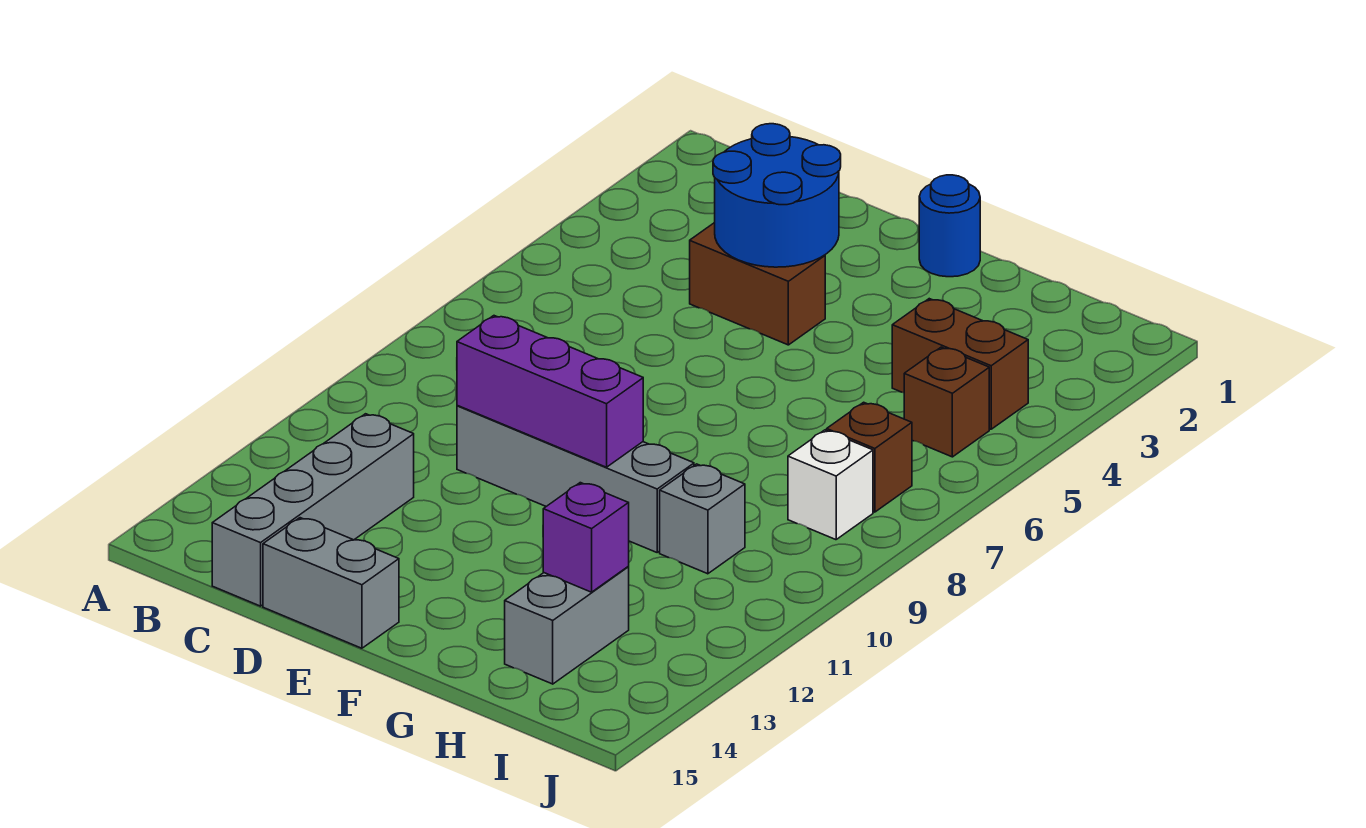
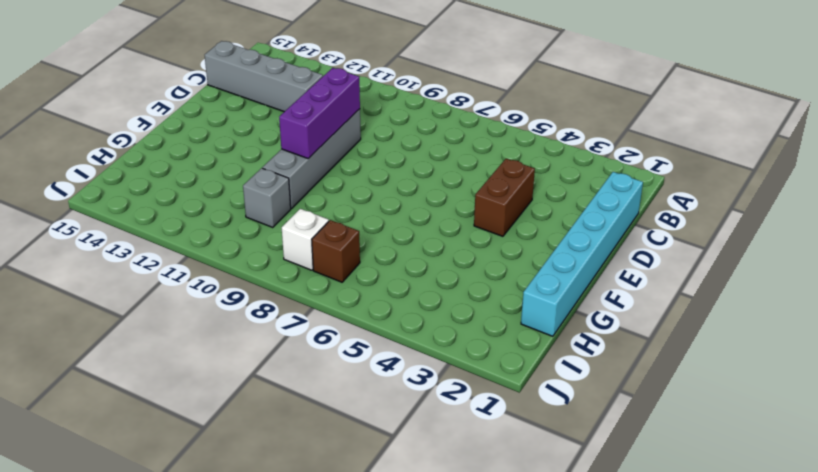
cyan brick C1:H1 level 1 -> blue round brick F1 level 1
none -> grey brick D15:E15 level 1
none -> brown brick H4:I4 level 1
none -> grey brick H13:H14 level 1

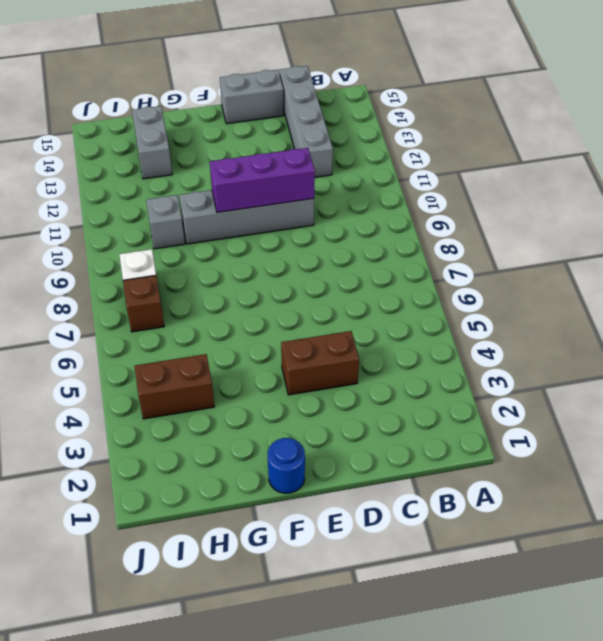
none -> brown brick I5 level 1
none -> blue round brick D3:E4 level 2
none -> purple brick H13 level 2

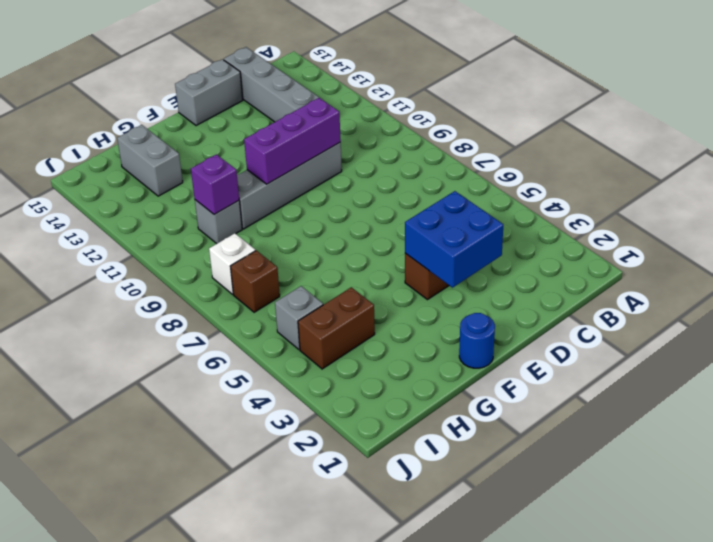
blue brick D3:E4 level 2 -> blue round brick D3:E4 level 2
purple brick H10 level 2 -> purple brick H13 level 2
grey brick I5 level 1 -> brown brick I5 level 1

